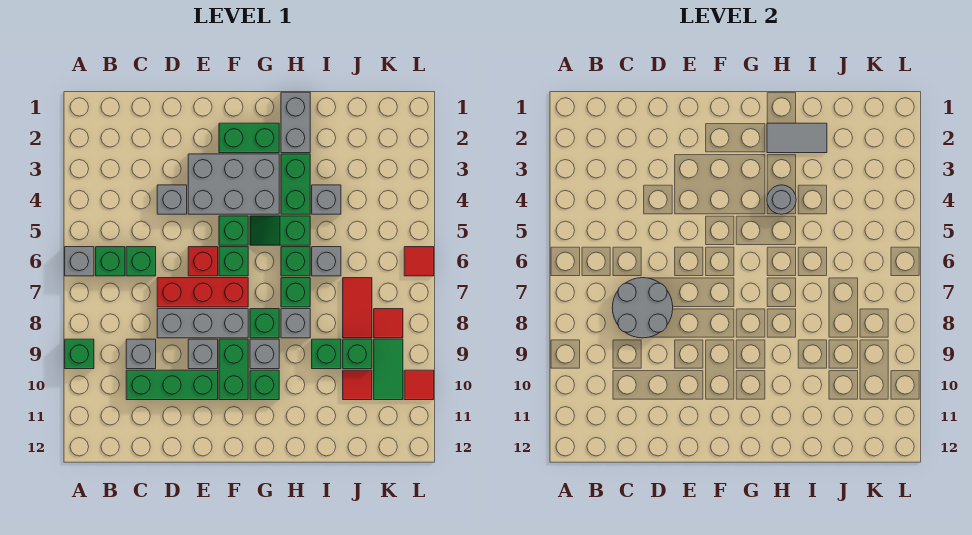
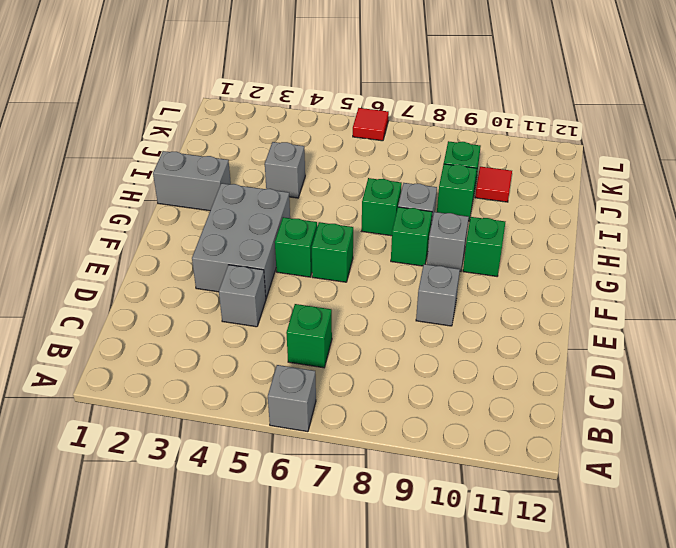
none -> green brick A9 level 1
none -> green brick B6 level 1
none -> grey brick C9 level 1
none -> green brick C10:E10 level 1

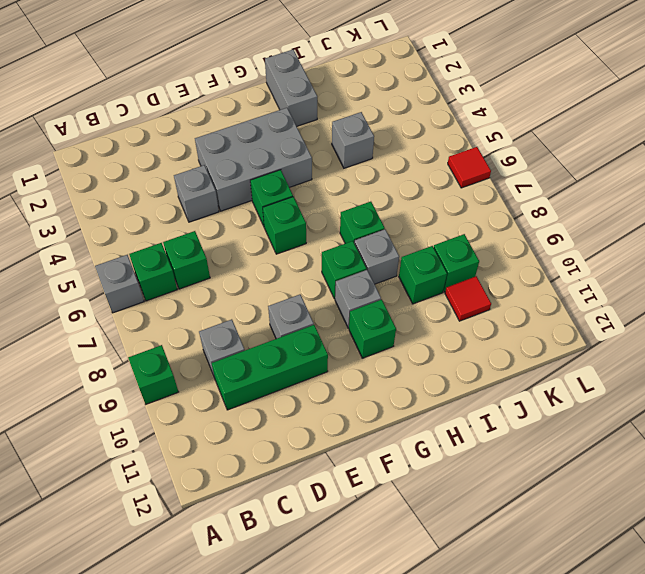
none -> red brick D7:F7 level 1
none -> grey brick D8:F8 level 1
none -> red brick E6 level 1
none -> green brick F2:G2 level 1

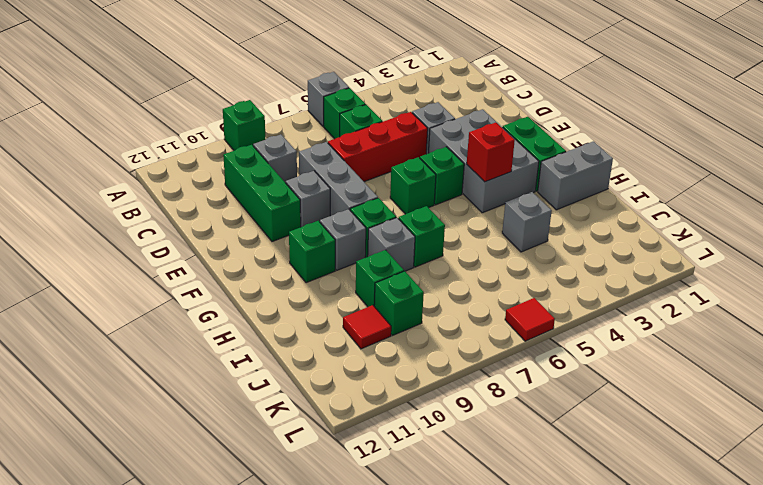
red brick D5:D7 level 1 -> red brick D7:F7 level 1
red brick G4 level 2 -> red brick E6 level 1
none -> green brick F9:F10 level 1
none -> green slope G5:H5 level 1 top H
none -> green brick H3:H4 level 1
none -> green brick H6 level 1

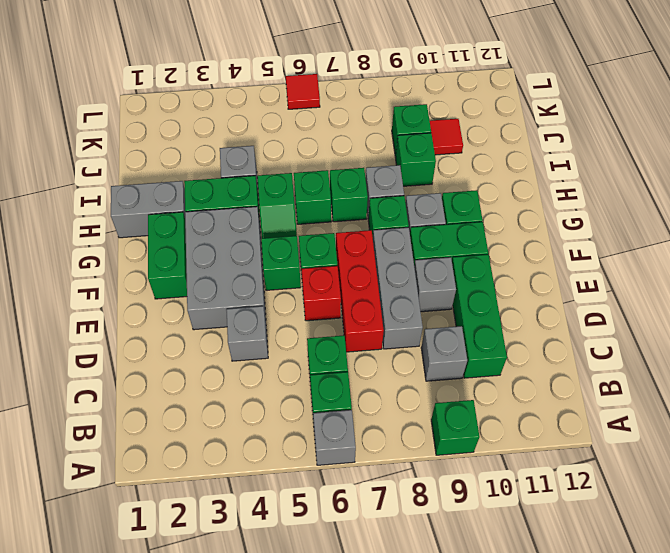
none -> grey brick I6 level 1
none -> red tile J7:J8 level 1
none -> red tile K8 level 1
none -> green tile K9:K10 level 1

